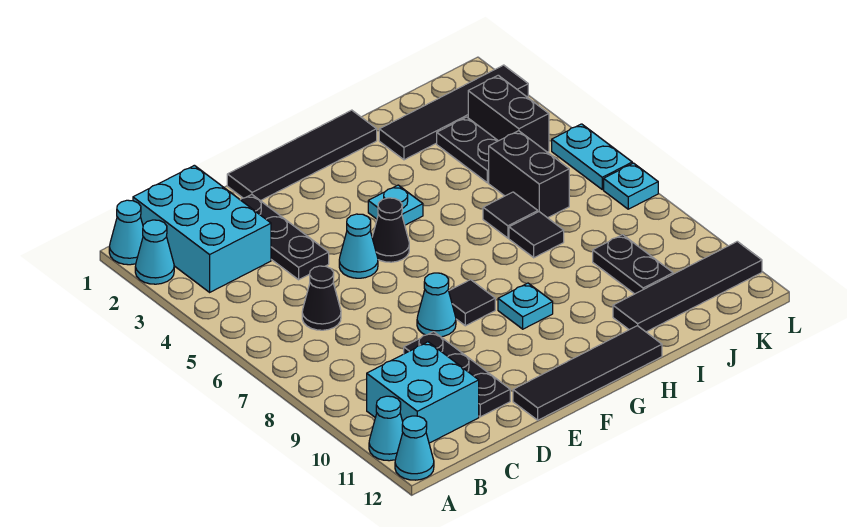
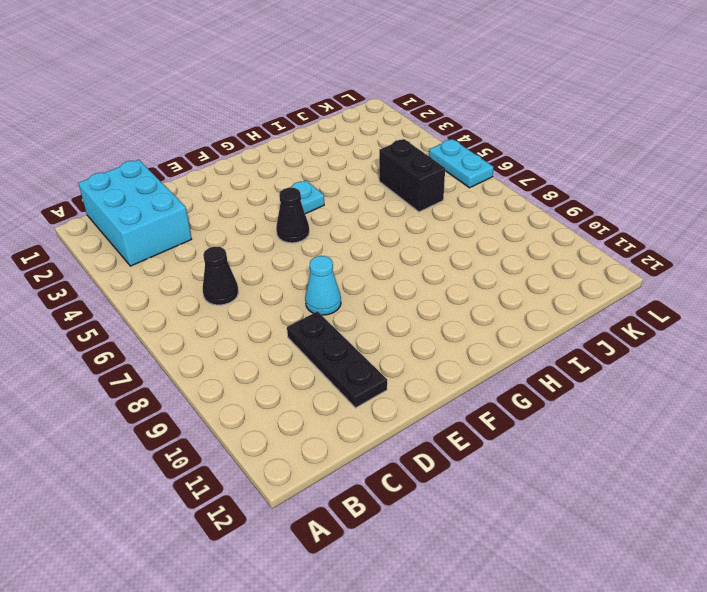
none -> cyan cone A1 level 1
none -> cyan cone A2 level 1
none -> cyan cone A11 level 1

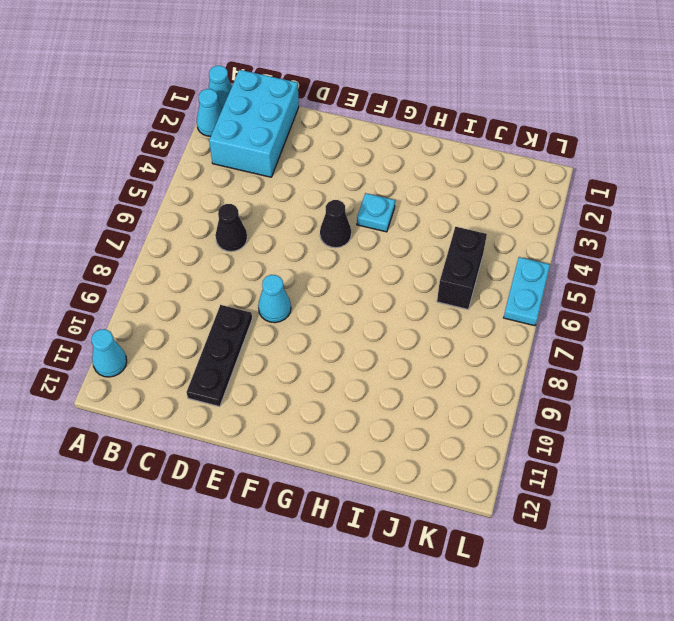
none -> cyan cone A12 level 1
none -> cyan brick B10:C11 level 1
none -> black plate D2:D4 level 1

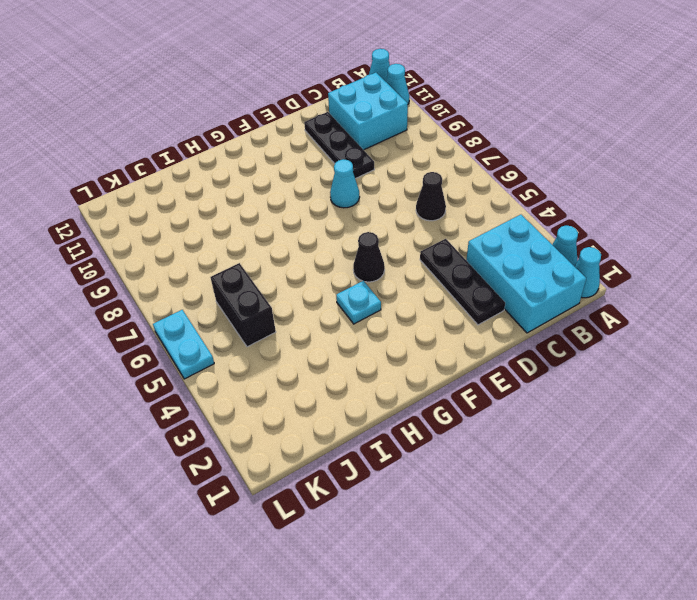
none -> black tile E1:H1 level 1
none -> cyan cone E5 level 1
none -> black tile E12:H12 level 1

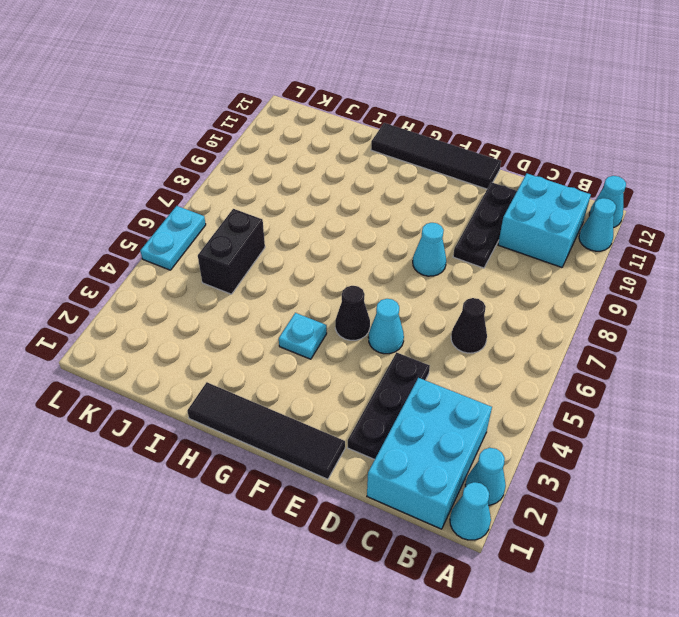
none -> black tile F8 level 1
none -> cyan plate G9 level 1
none -> black tile I2:L2 level 1

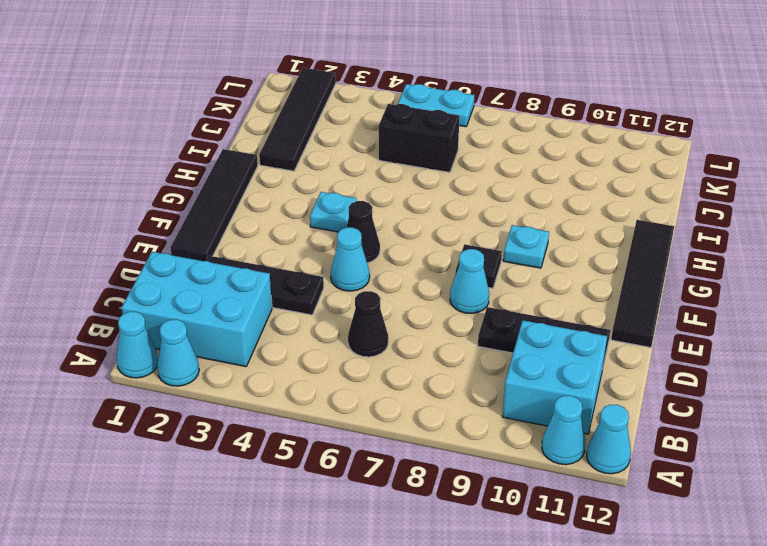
none -> black tile I6 level 1
none -> black tile I7 level 1
none -> black tile I11:L11 level 1

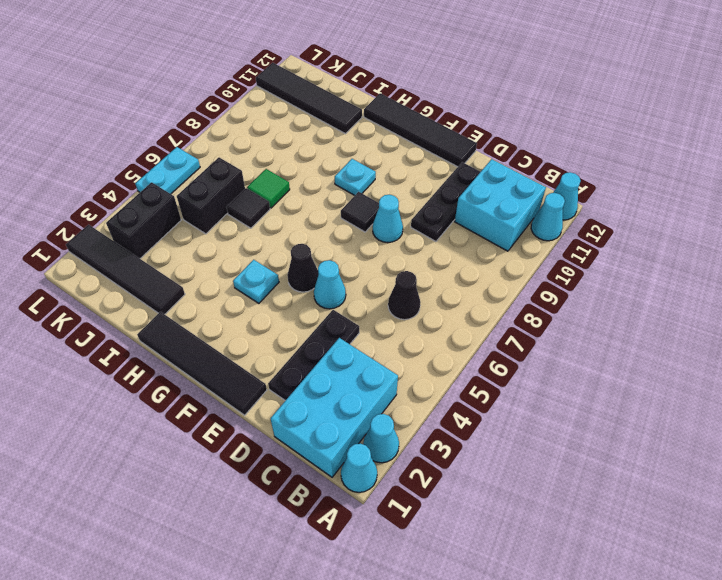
green tile I7 level 1 -> black tile I7 level 1
none -> black plate J3:J4 level 1
none -> black plate J9:J10 level 1
none -> cyan plate L7 level 1

